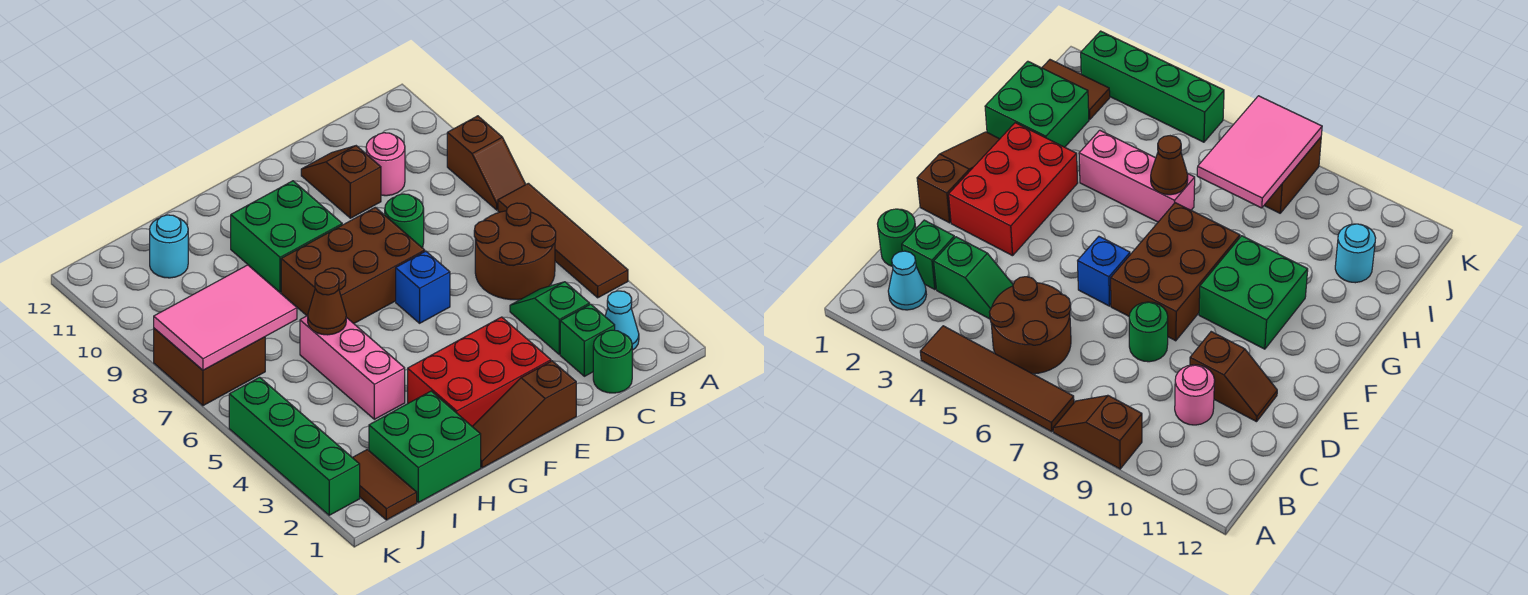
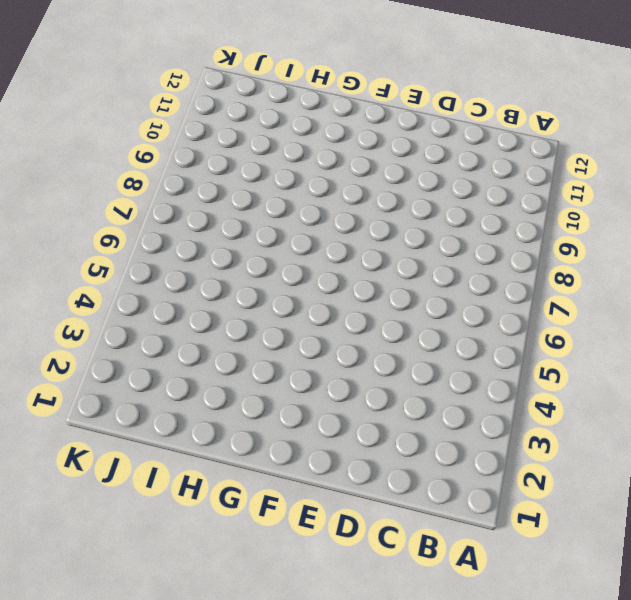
none -> brown tile A4:A7 level 1
none -> brown slope A8:A9 level 1 top 9
none -> cyan cone B2 level 1

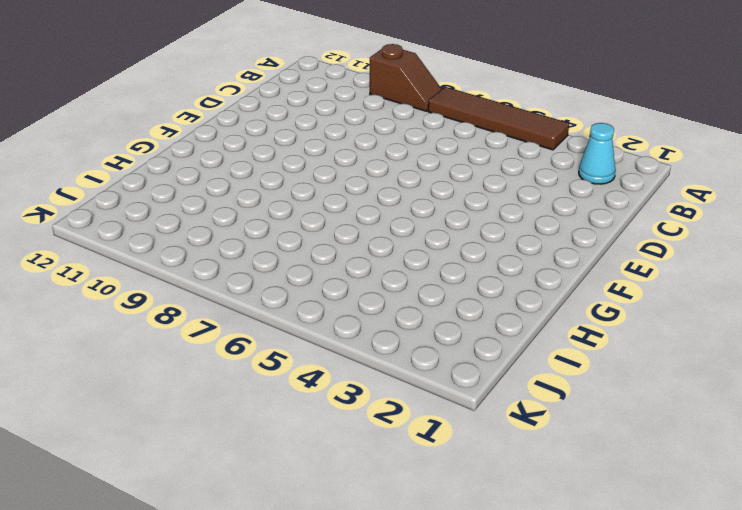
none -> brown round brick B5:C6 level 1
none -> green round brick C1 level 1
none -> green brick C2 level 1

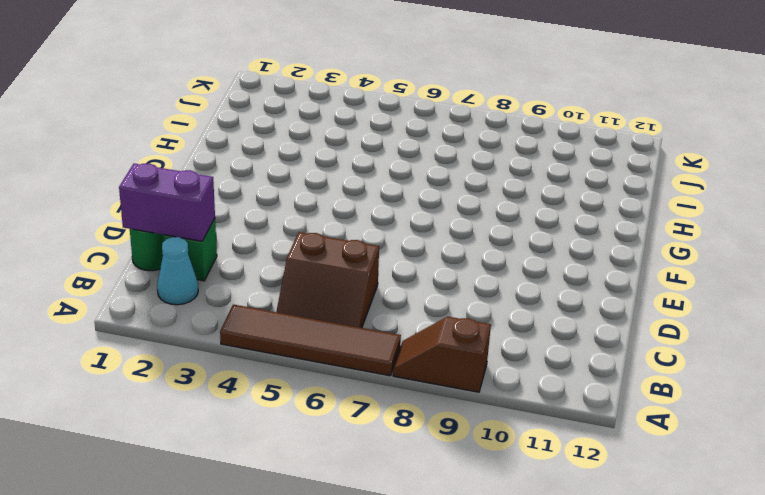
brown slope B5:C6 level 1 top C -> brown round brick B5:C6 level 1
purple brick C1:C2 level 2 -> none
none -> green slope C3:C4 level 1 top 3
none -> pink round brick C10 level 1
none -> green round brick D8 level 1

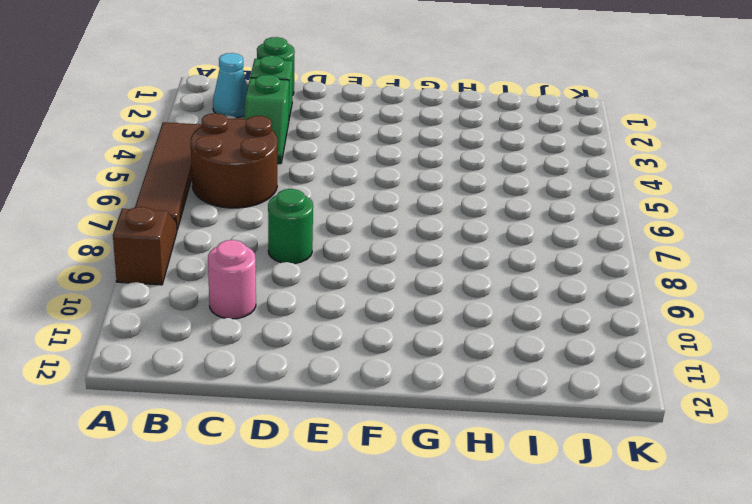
none -> brown slope D10:D11 level 1 top 10
none -> brown slope E1:G1 level 1 top E
none -> red brick E2:G3 level 1

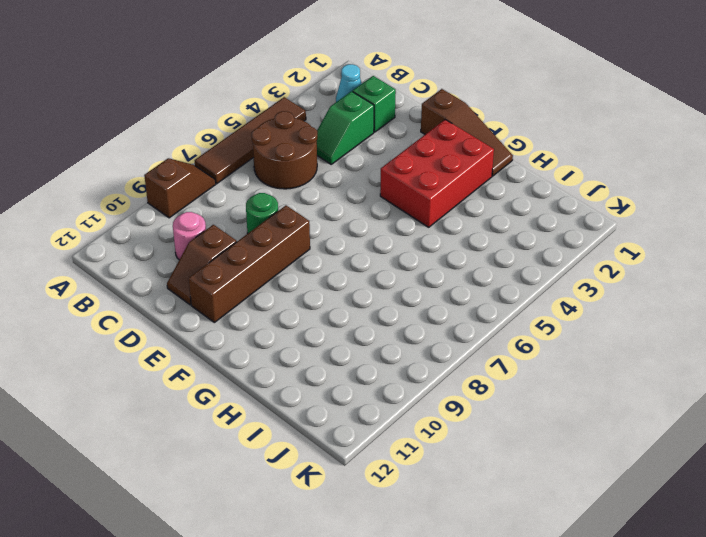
brown brick E8:E11 level 1 -> brown brick E7:G8 level 1
red brick F2:G4 level 1 -> red brick E2:G3 level 1
none -> green round brick C1 level 1
none -> blue brick E6 level 1
none -> green brick F9:G10 level 1

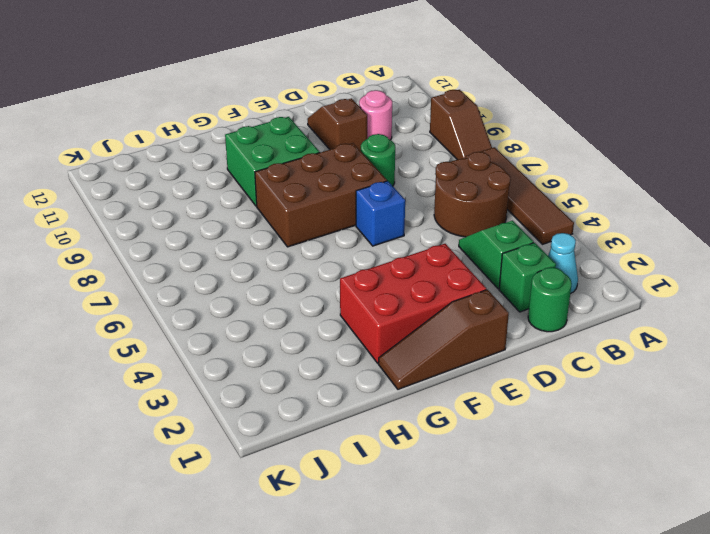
none -> green brick H1:I2 level 1
none -> pink brick H4:H6 level 1
none -> cyan round brick I11 level 1

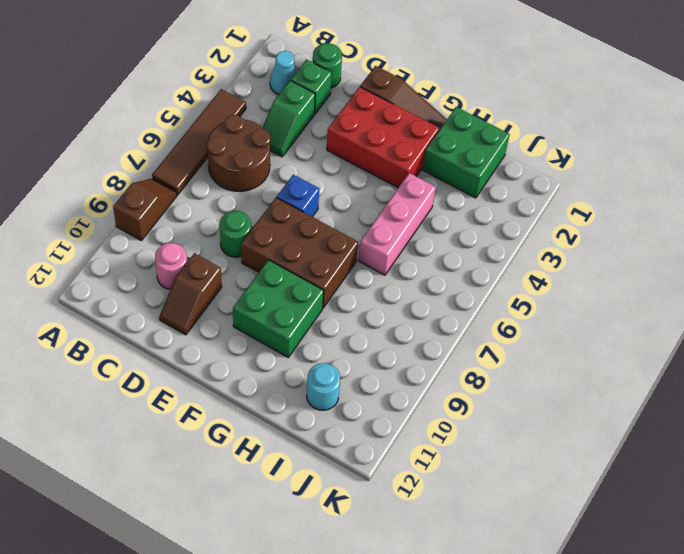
none -> brown tile J1:J2 level 1
none -> brown brick J7:K8 level 1
none -> green brick K2:K5 level 1

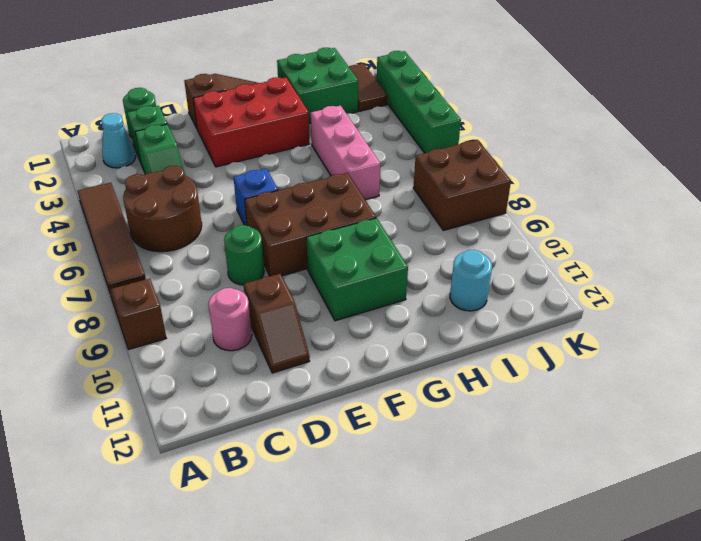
none -> brown cone H6 level 2
none -> pink tile I7:K8 level 2

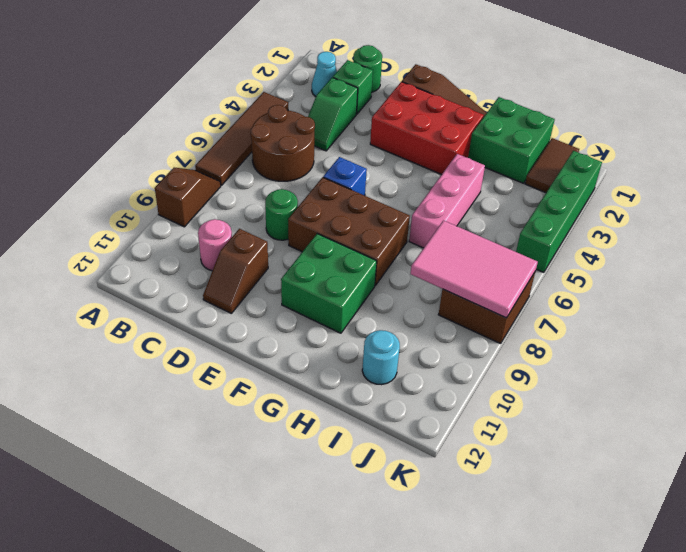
none -> brown cone H6 level 2

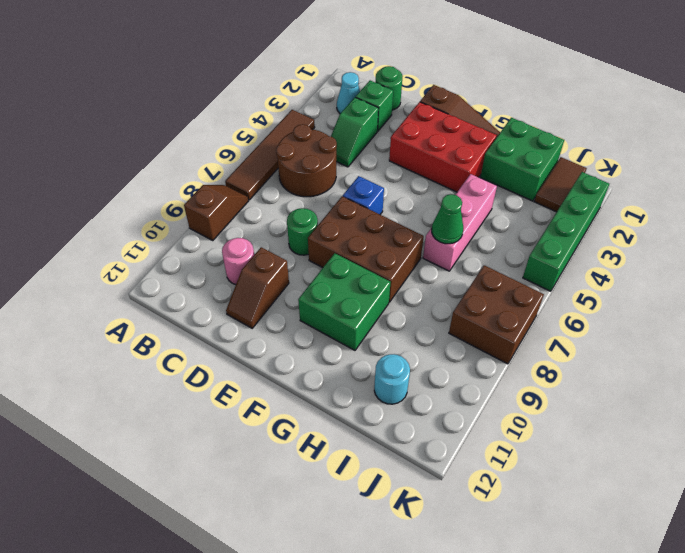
green cone H6 level 2 -> brown cone H6 level 2
none -> pink tile I7:K8 level 2

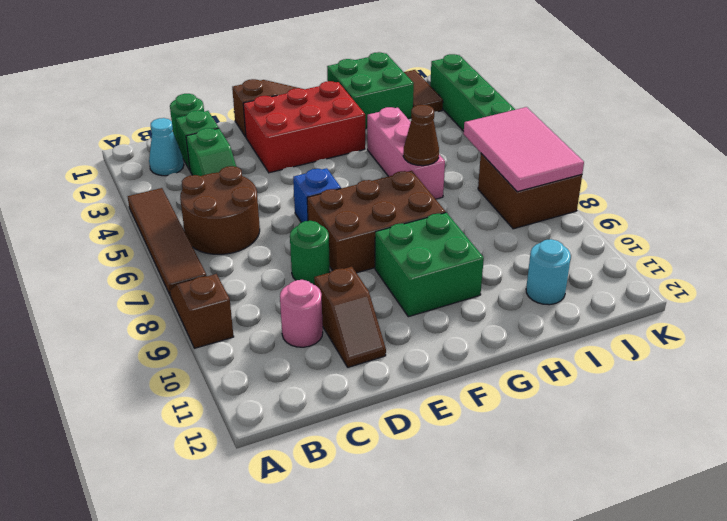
pink tile J6:K8 level 2 -> pink tile I7:K8 level 2

